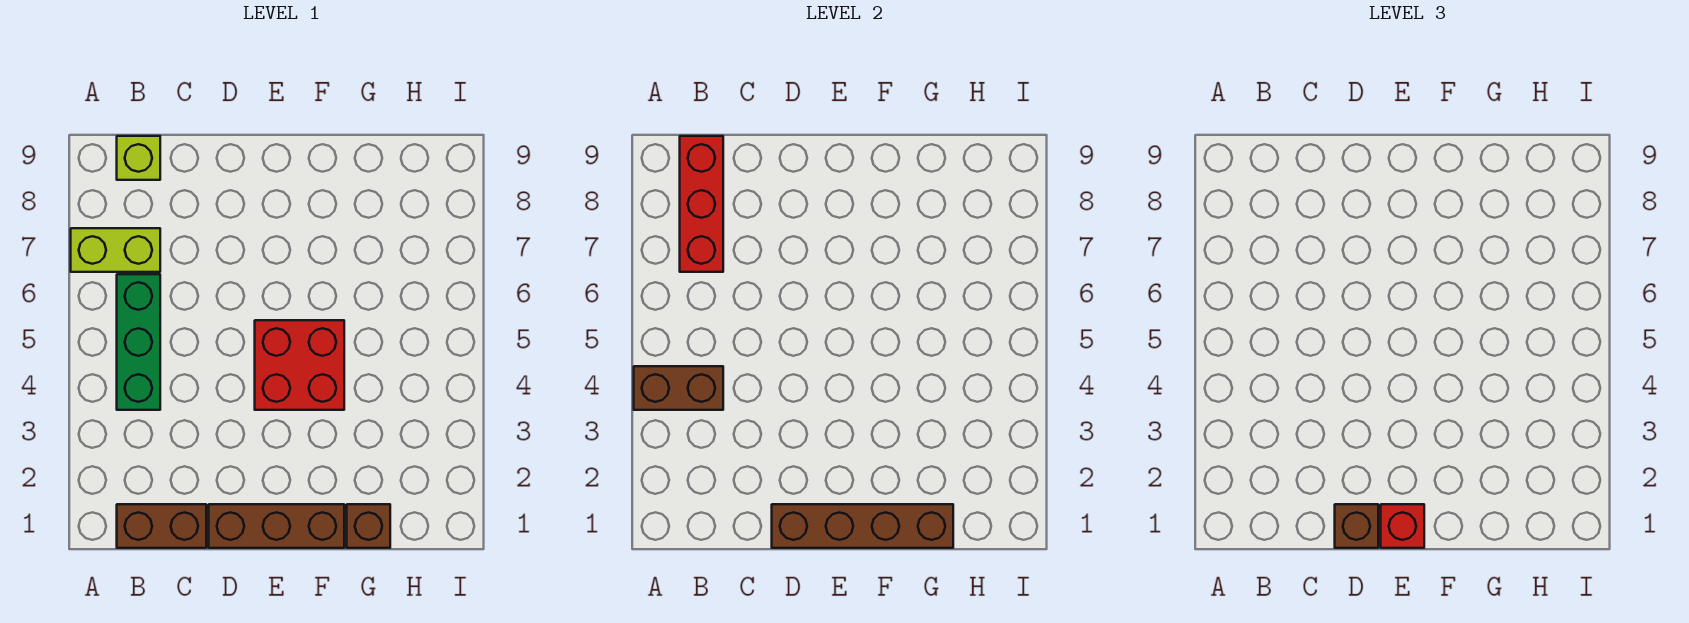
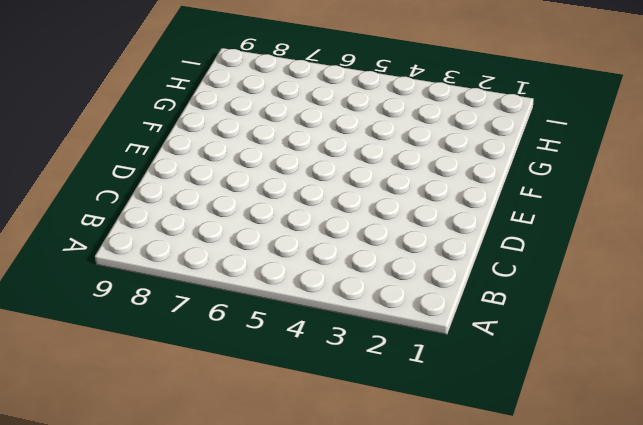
none -> lime brick A7:B7 level 1
none -> brown brick B1:C1 level 1
none -> green brick B4:B6 level 1

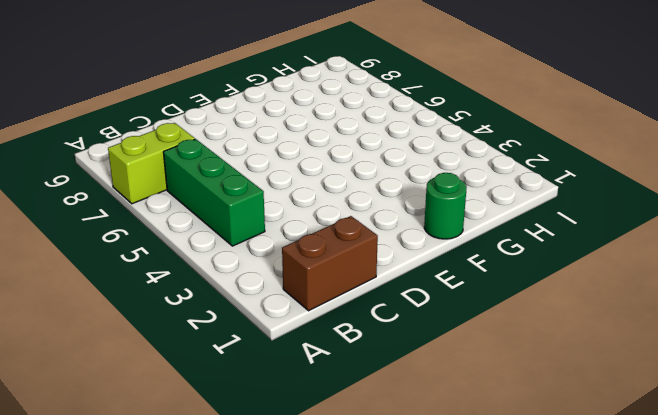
green round brick F1 level 1 -> brown brick D1:F1 level 1
none -> lime brick B9 level 1
none -> red brick E4:F5 level 1
none -> brown brick G1 level 1

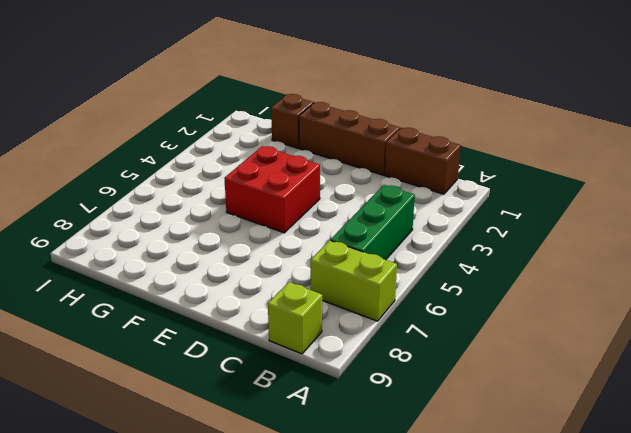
none -> brown brick A4:B4 level 2
none -> red brick B7:B9 level 2
none -> brown brick D1:G1 level 2

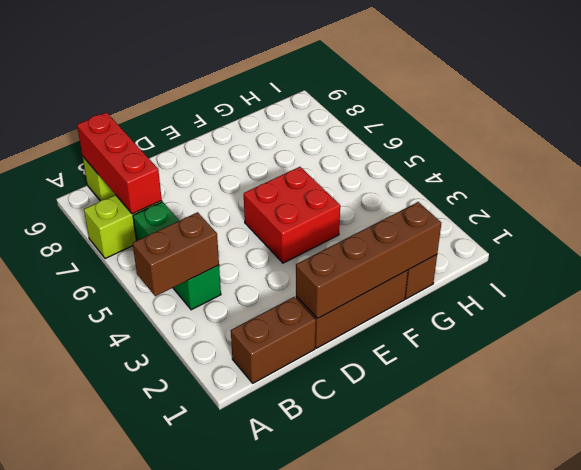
none -> brown brick D1 level 3
none -> red brick E1 level 3

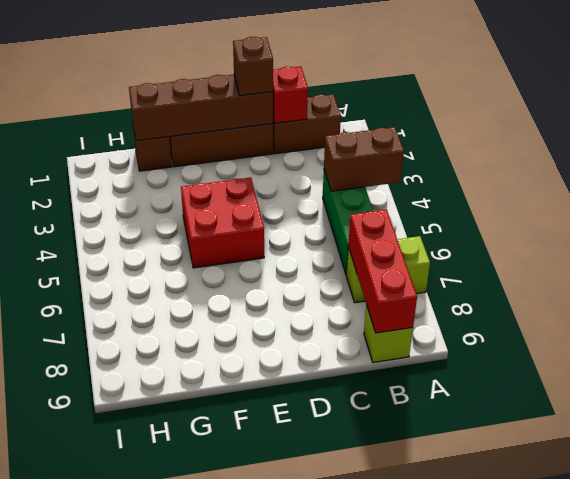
red brick C1 level 2 -> red brick E1 level 3

